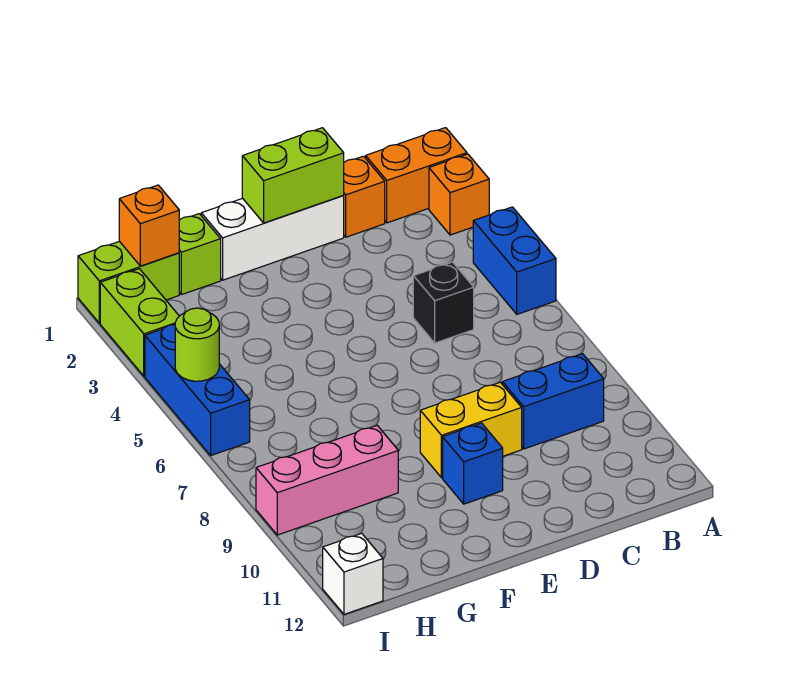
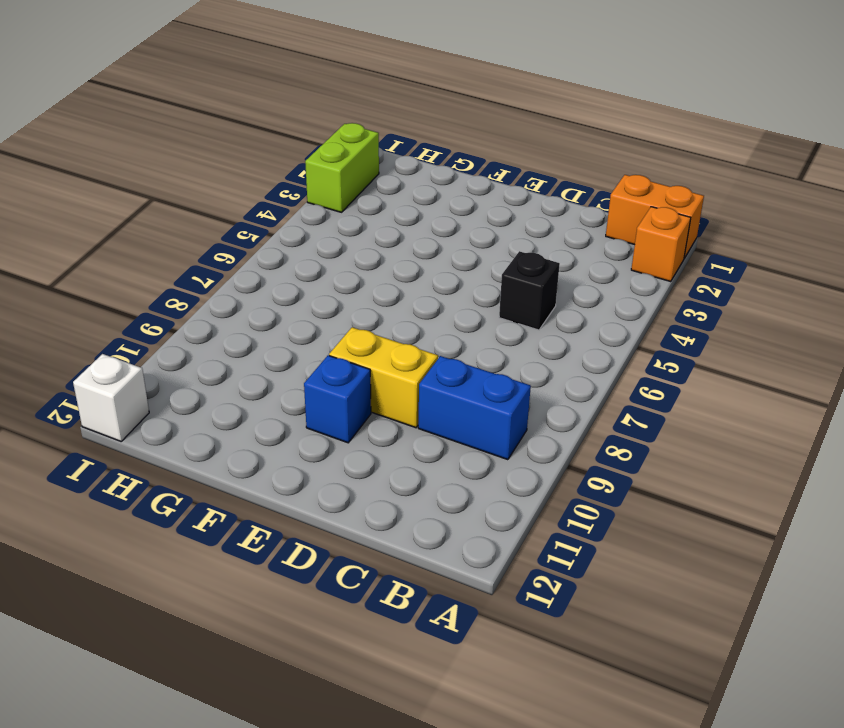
none -> blue brick A4:A5 level 1
none -> orange brick C1 level 1
none -> white brick D1:F1 level 1

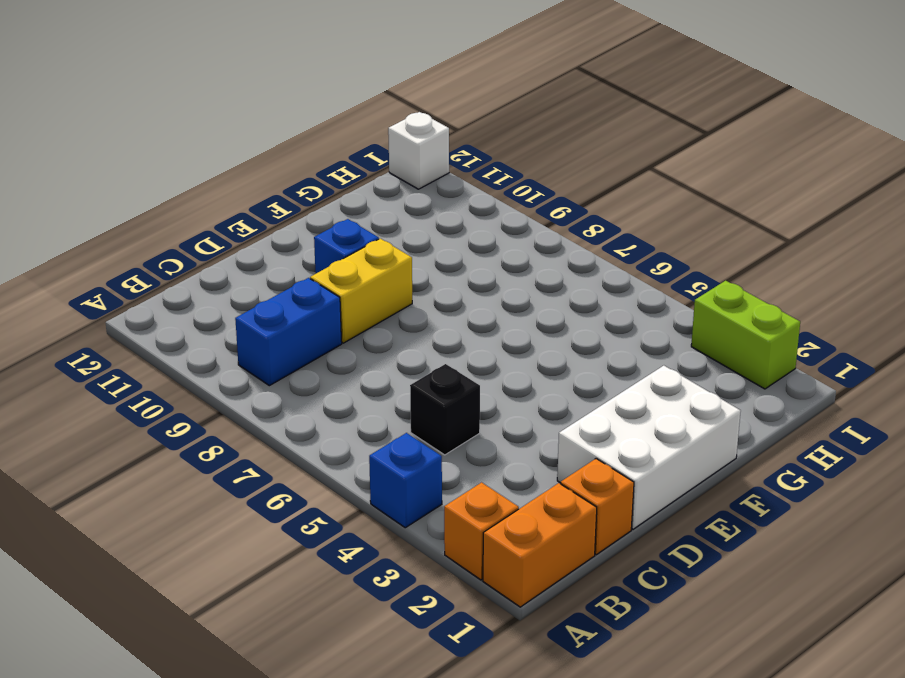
blue brick A4 level 1 -> blue brick A4:A5 level 1
white brick D1:F2 level 1 -> white brick D1:F1 level 1
none -> lime brick G1 level 1
none -> pink brick G9:I9 level 1
none -> lime brick H1:I1 level 1

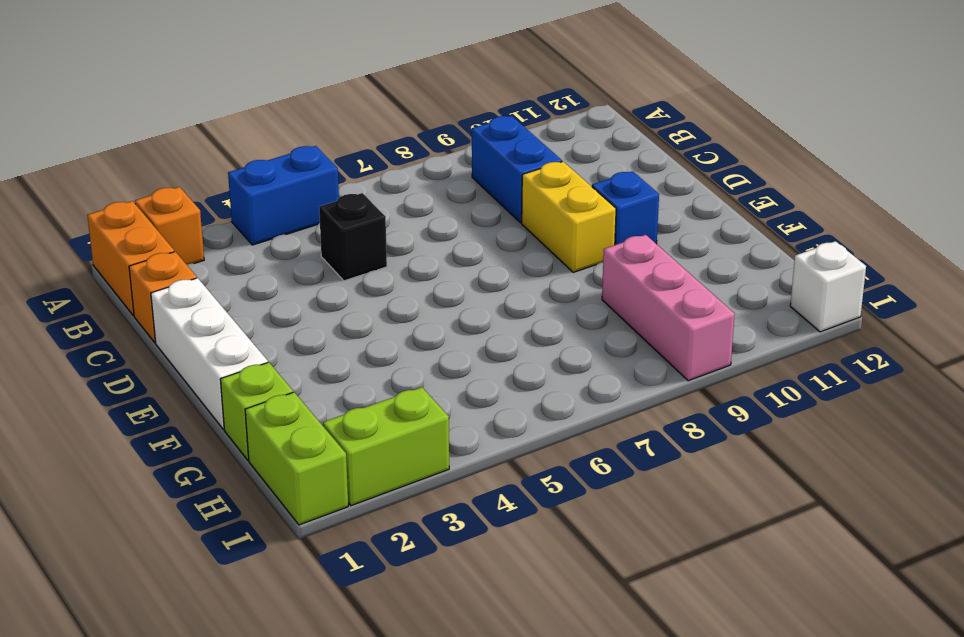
none -> blue brick I4:I6 level 1
none -> lime brick D1:E1 level 2
none -> orange brick H1 level 2

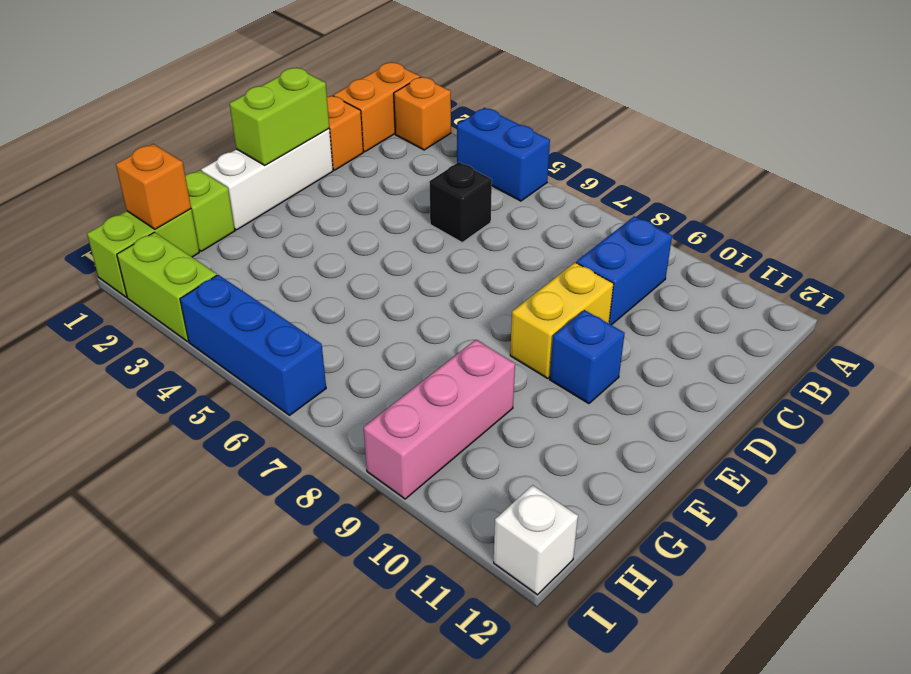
none -> lime round brick I5 level 2

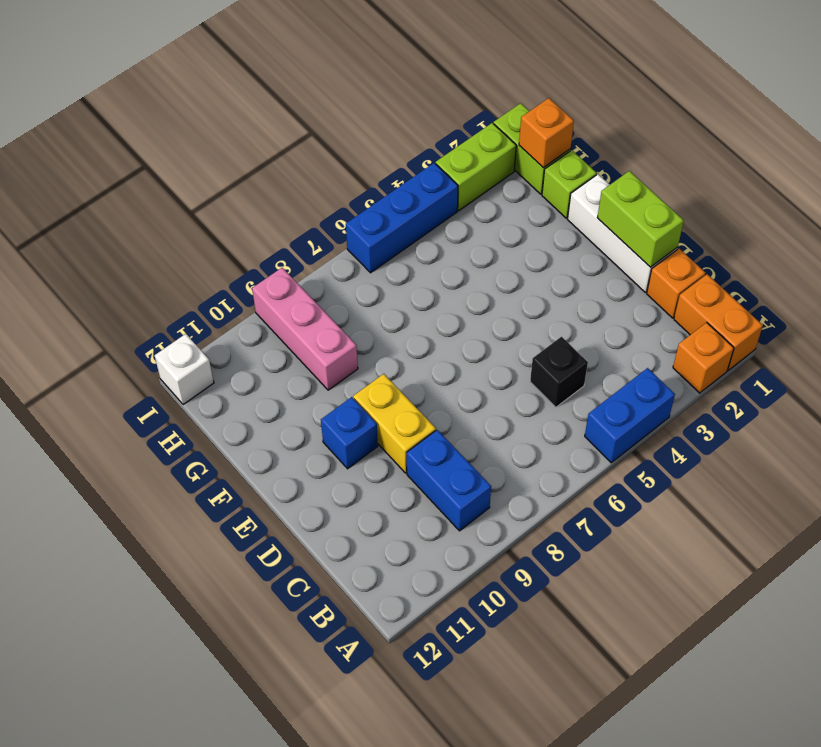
none -> lime round brick I5 level 2

